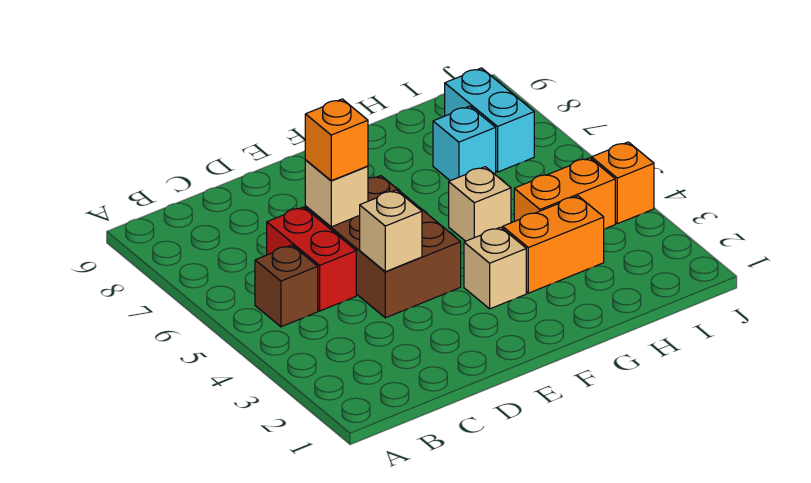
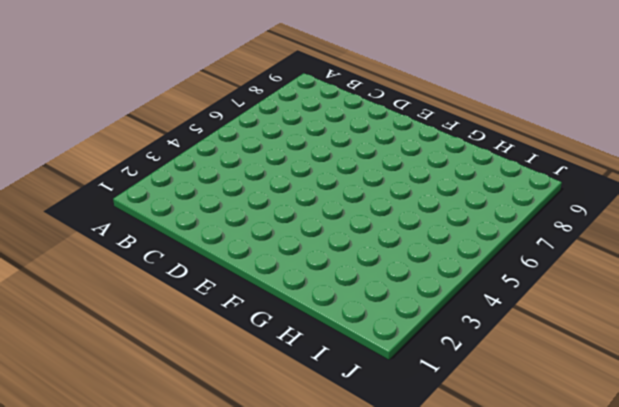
none -> brown brick B5 level 1
none -> red brick C5:C6 level 1
none -> brown brick D4:E6 level 1

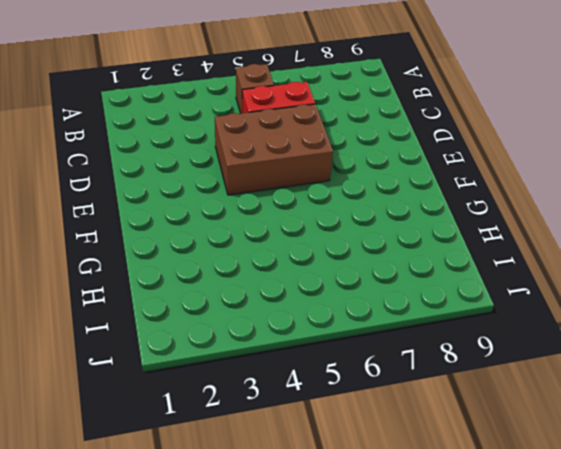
none -> tan brick F3 level 1
none -> orange brick G3:H3 level 1
none -> tan brick G5 level 1

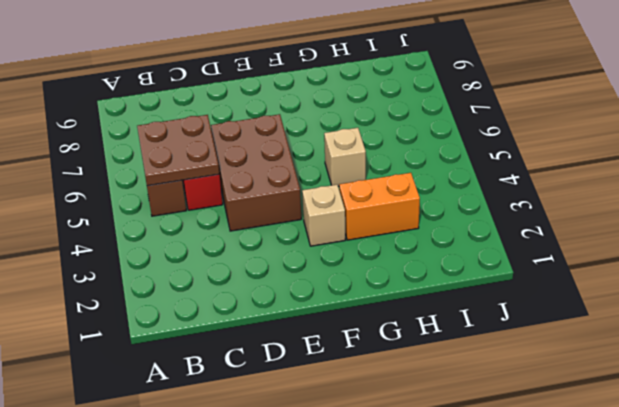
brown plate B5:C6 level 2 -> none
none -> orange brick H4:I4 level 1
none -> cyan brick H7 level 1
none -> cyan brick I7:I8 level 1

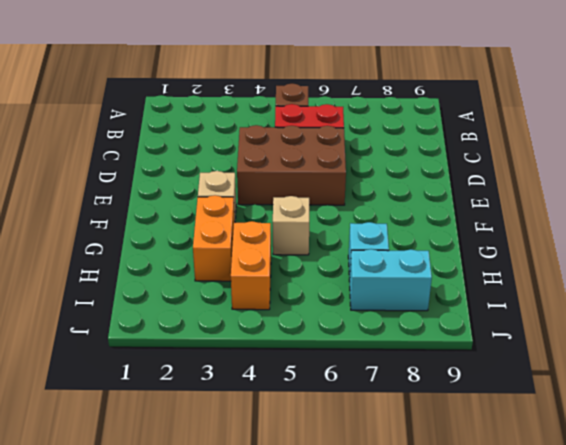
none -> orange brick J4 level 1
none -> tan brick D4 level 2
none -> tan brick D6 level 2

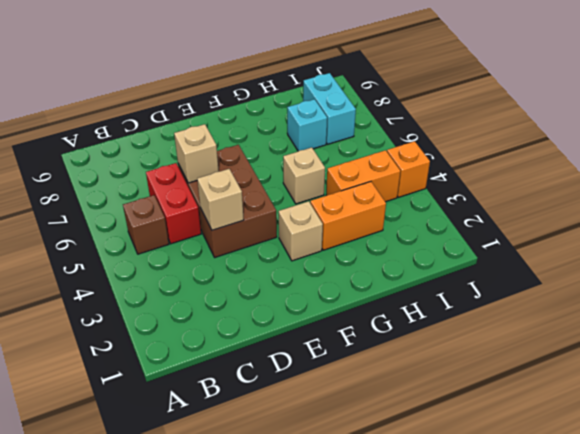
none -> orange brick D6 level 3

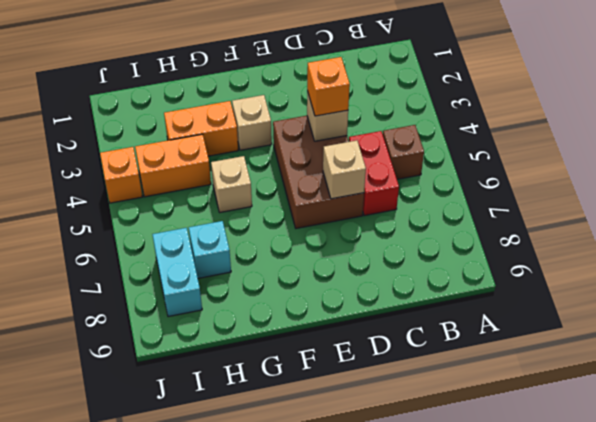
orange brick D4 level 3 -> orange brick D6 level 3

